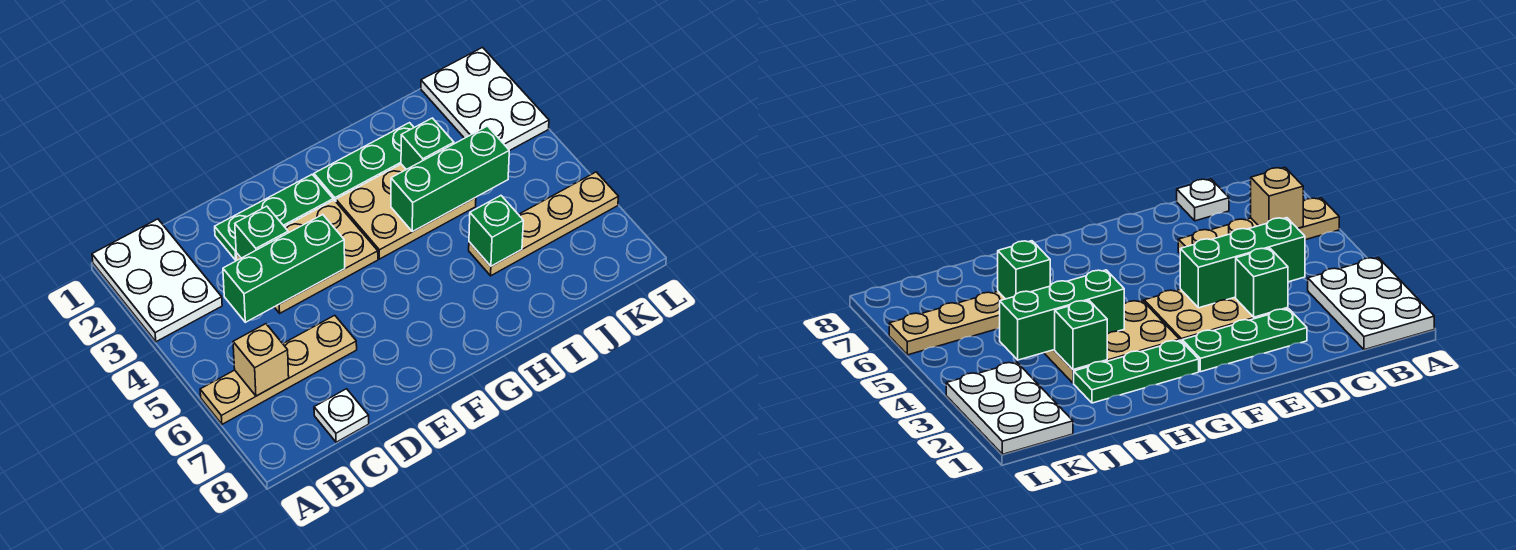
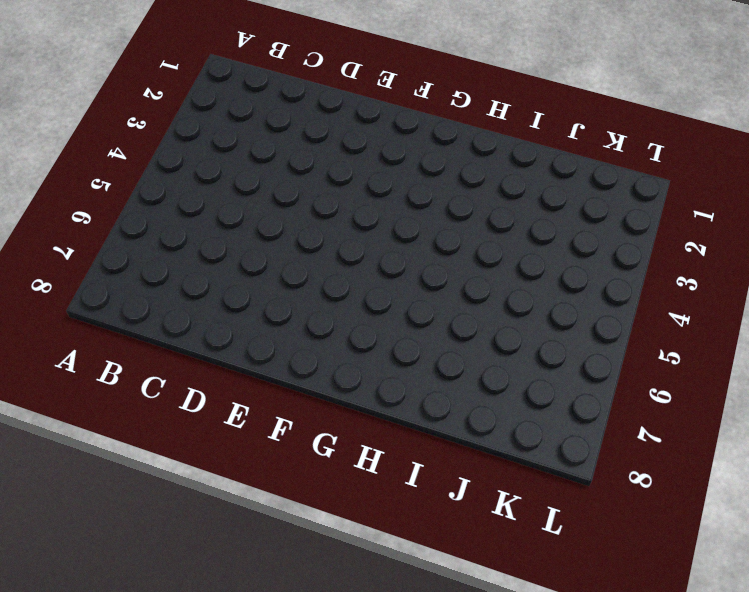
none -> white plate A1:B3 level 1
none -> tan plate A6:D6 level 1
none -> white plate C8 level 1

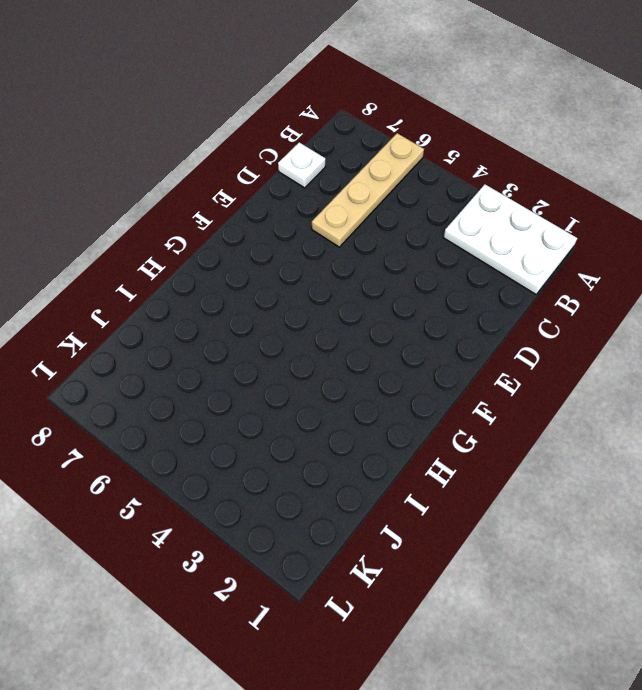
none -> green plate D2:F2 level 1
none -> tan plate D3:F4 level 1
none -> green plate G2:I2 level 1

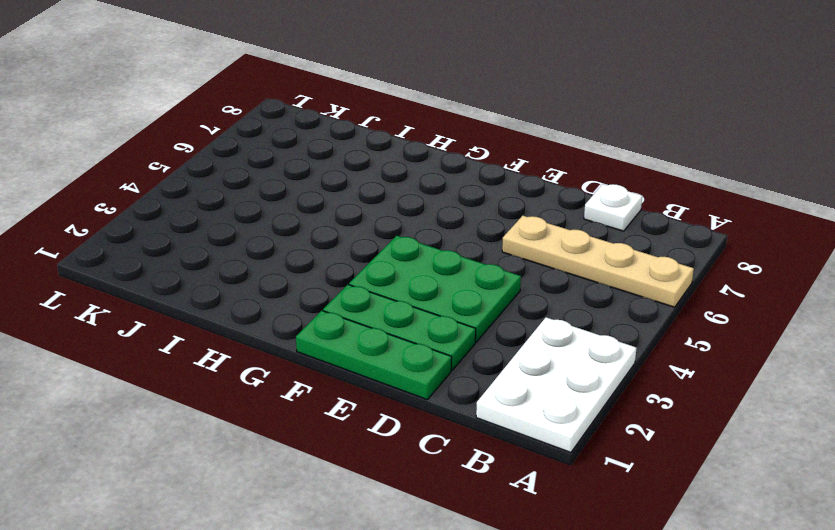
green plate D1:F1 level 1 -> green plate G2:I2 level 1
green plate D3:F4 level 1 -> tan plate D3:F4 level 1
none -> tan plate G3:I4 level 1
none -> tan plate I6:L6 level 1
none -> white plate K1:L3 level 1

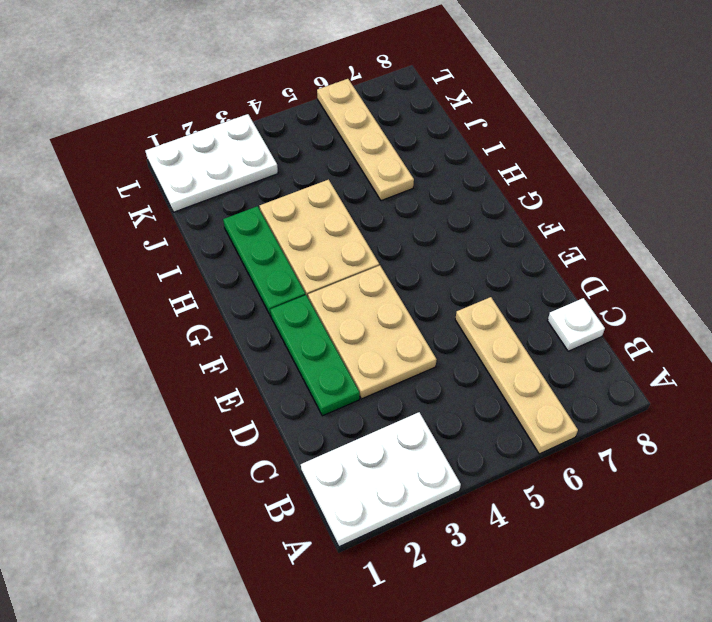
none -> tan brick B6 level 2
none -> green brick C4:E4 level 2
none -> green brick D3 level 2

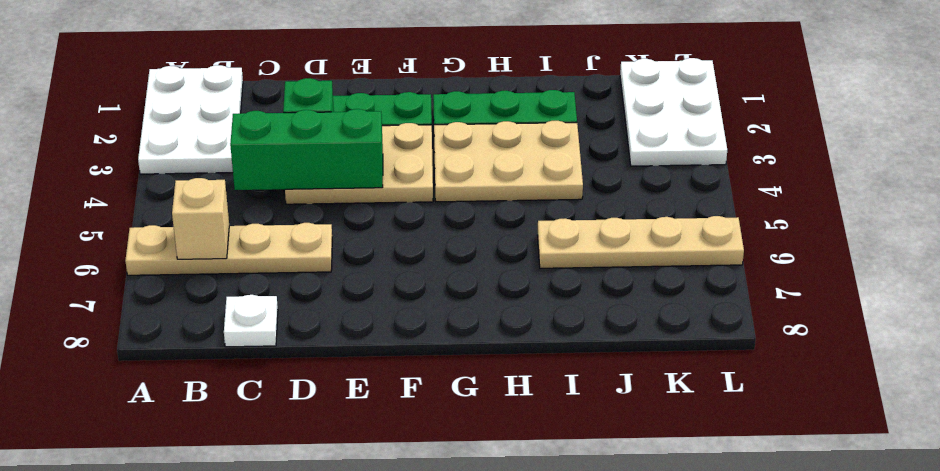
none -> green brick H4:J4 level 2
none -> green brick I3 level 2
none -> green brick I6 level 2

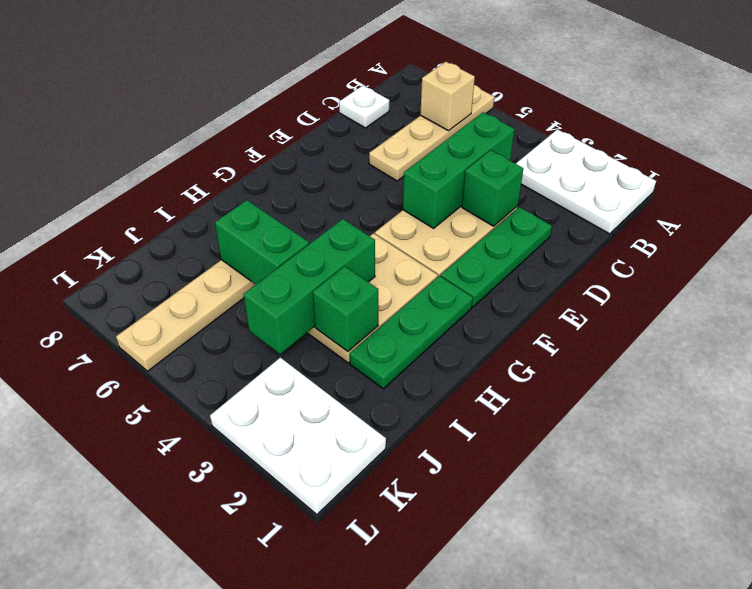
green brick I5:I6 level 2 -> green brick I6 level 2

